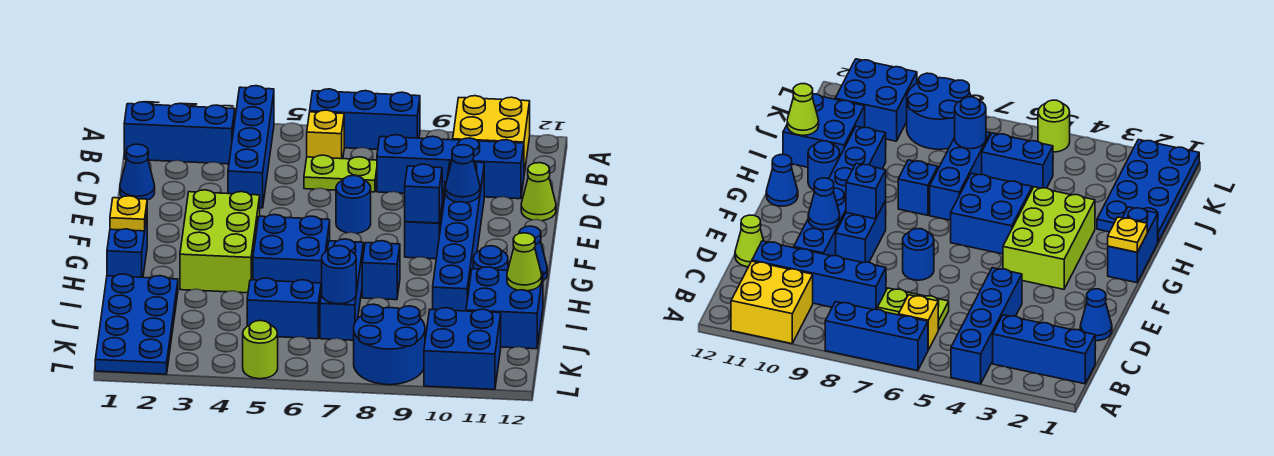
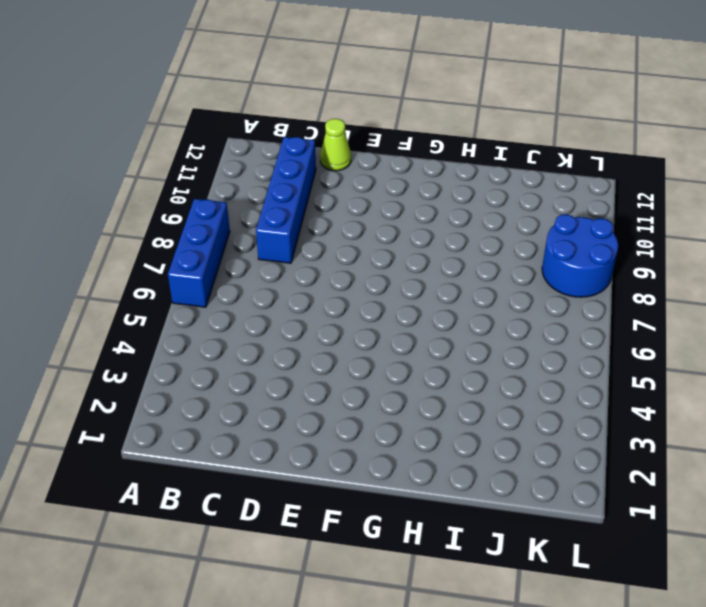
none -> blue brick A4:D4 level 1
none -> yellow brick A10:B11 level 1
none -> blue brick B1:B3 level 1
none -> yellow brick B6 level 1

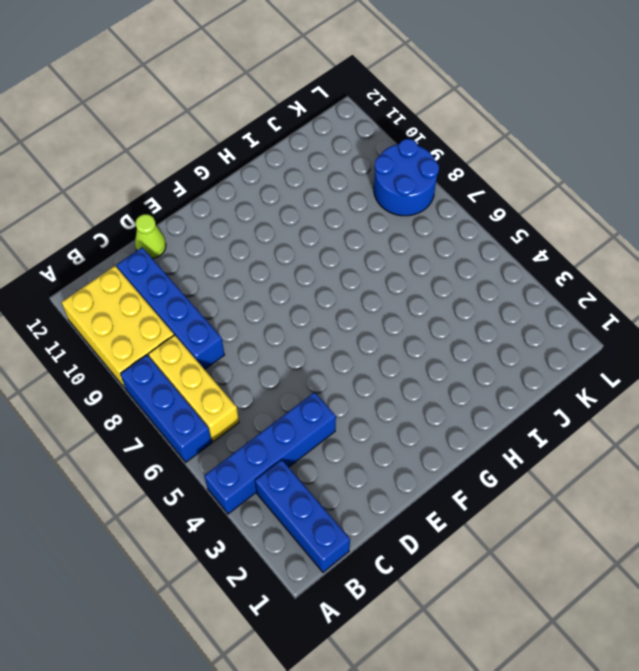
yellow brick A9:B11 level 1 -> yellow brick A10:B11 level 1
yellow brick B6:B8 level 1 -> yellow brick B6 level 1
none -> lime plate C6:C7 level 1
none -> blue cone D1 level 1
none -> blue brick D10:I10 level 1
none -> blue round brick E7 level 1

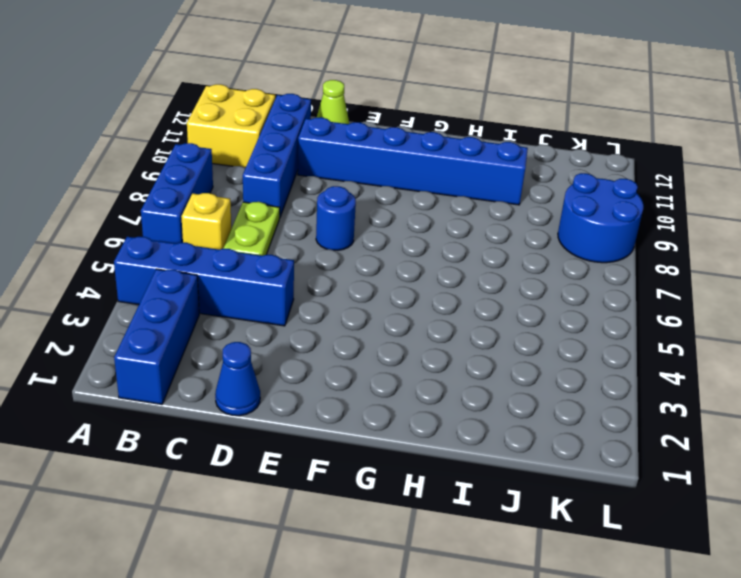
none -> blue brick E9:F9 level 1
none -> lime brick F3:H4 level 1
none -> blue brick G1:H1 level 1
none -> blue brick G5:H6 level 1

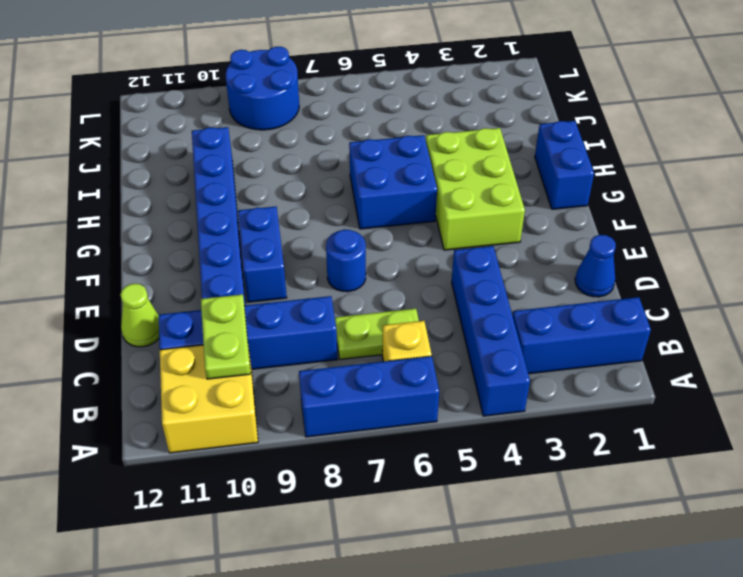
lime plate B10:C10 level 2 -> none
none -> blue cone G12 level 1
none -> blue brick H7:J7 level 1
none -> blue brick H8 level 1
none -> blue round brick H11 level 1

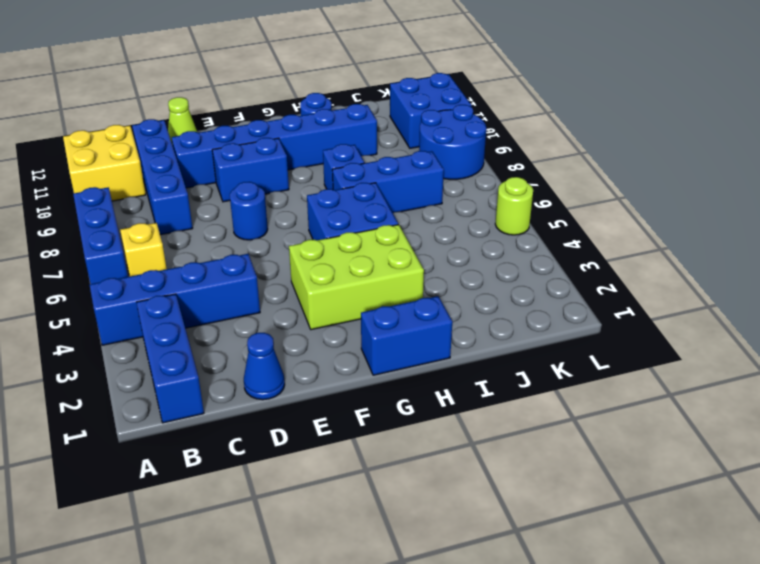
none -> lime plate C6:C7 level 1
none -> blue cone G12 level 1
none -> blue plate I1:L2 level 1
none -> blue brick I11:J12 level 1

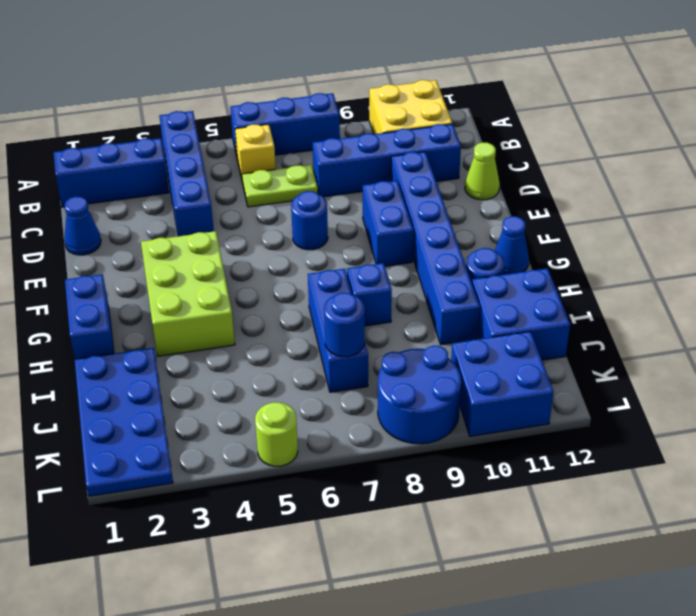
none -> blue brick G5:H6 level 1
none -> blue brick J5:J6 level 1
none -> blue cone E10 level 2
none -> blue brick F9 level 2

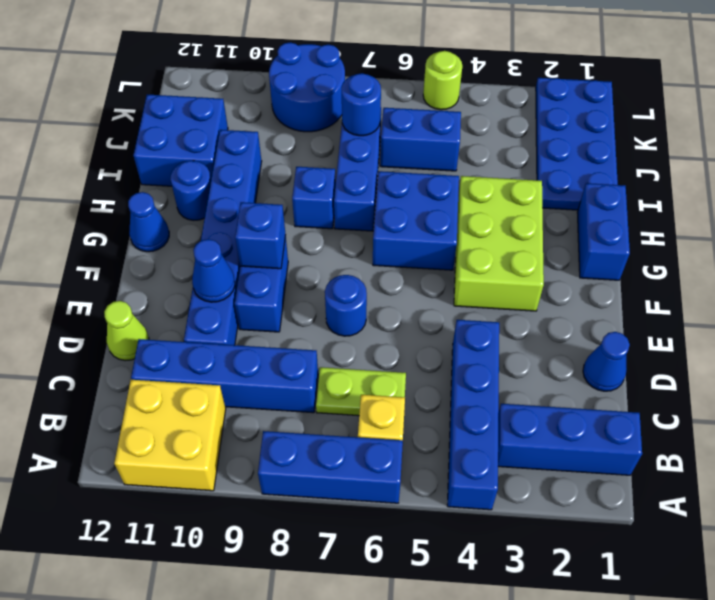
none -> blue brick K10:L11 level 1
none -> yellow plate G1 level 2
none -> lime cone I12 level 2

